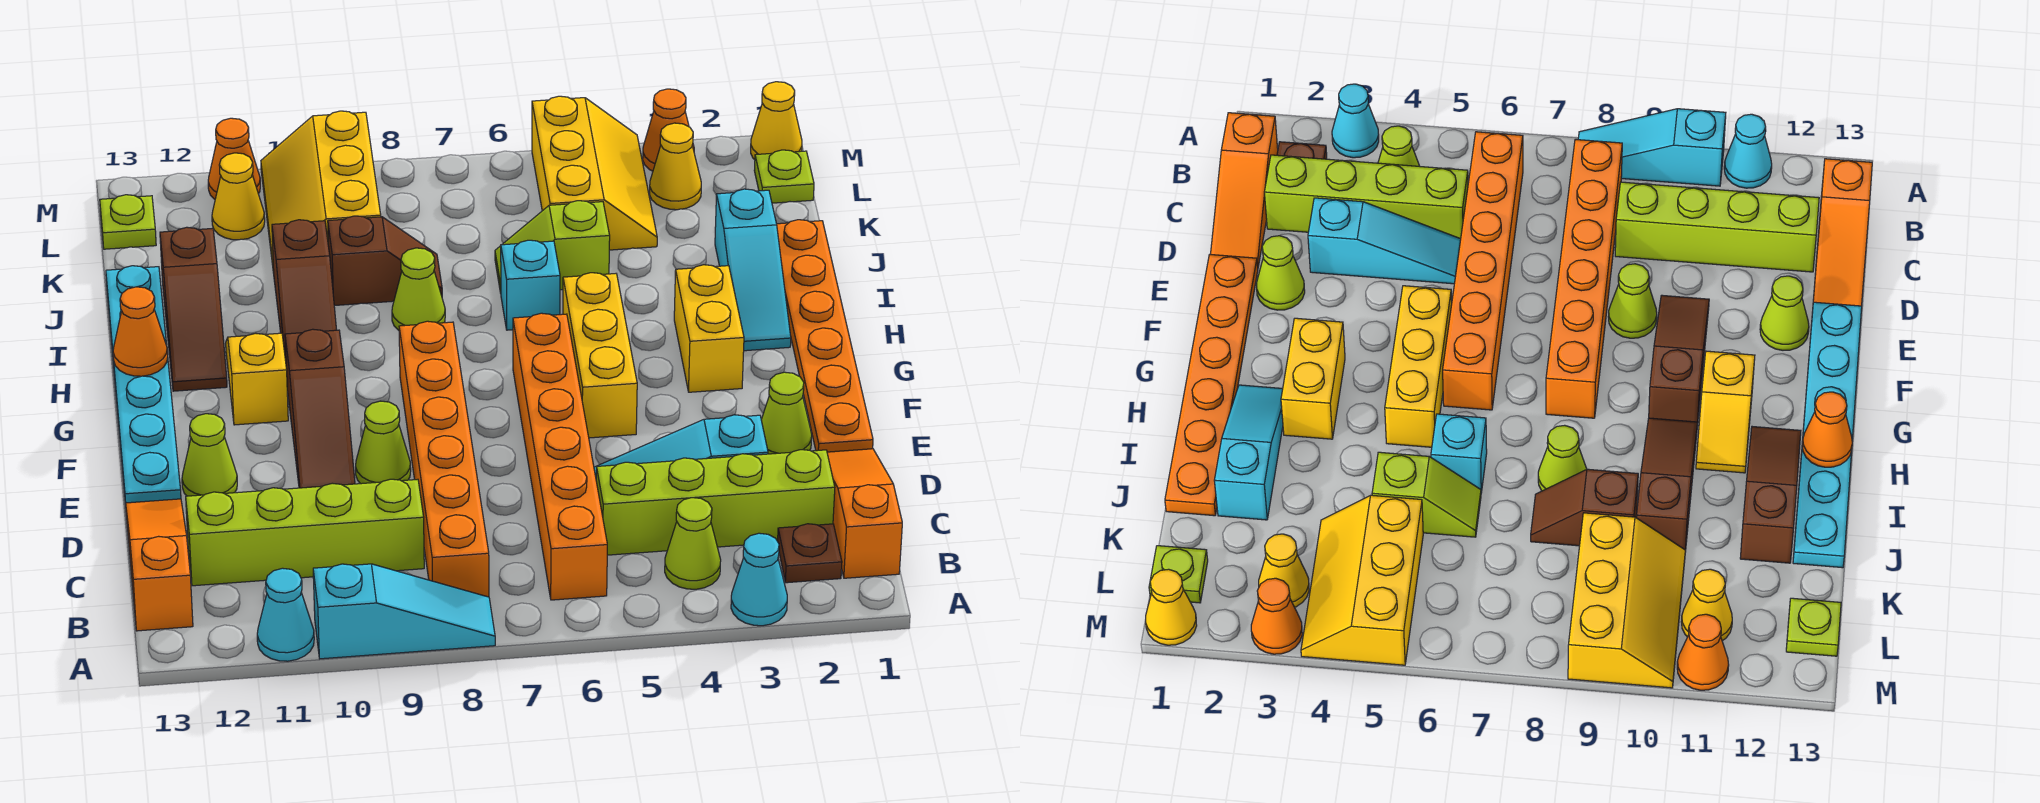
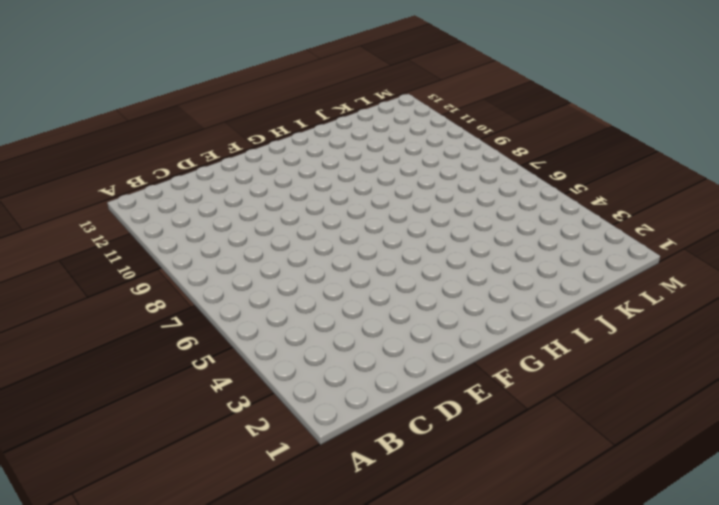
none -> cyan cone A3 level 1
none -> cyan slope A8:A10 level 1 top 10
none -> cyan cone A11 level 1
none -> orange slope B1:D1 level 1 top B

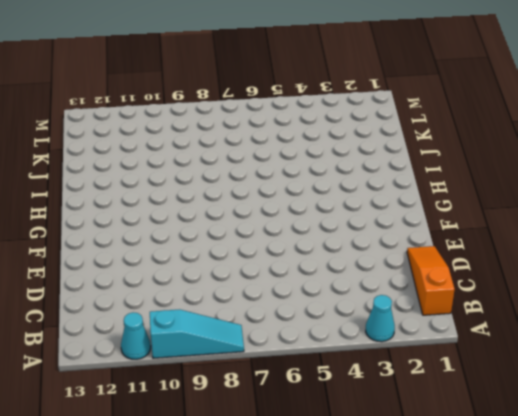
none -> brown plate B2 level 1
none -> lime cone B4 level 1
none -> orange brick B6:G6 level 1
none -> orange brick B8:G8 level 1

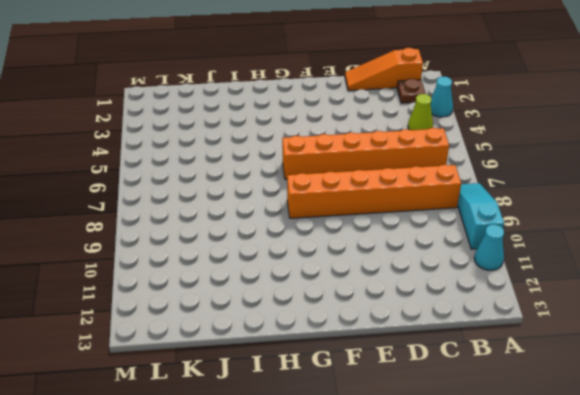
none -> orange slope B13:D13 level 1 top B
none -> lime brick C2:C5 level 1
none -> lime brick C9:C12 level 1
none -> cyan slope D3:D5 level 1 top 3

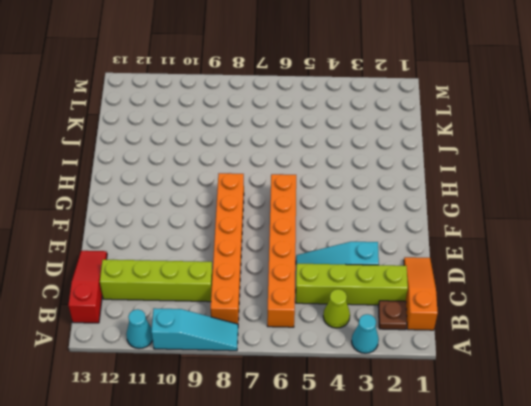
red slope B13:D13 level 1 top B -> orange slope B13:D13 level 1 top B
none -> orange plate E1:J1 level 1
none -> lime cone E2 level 1
none -> lime cone E9 level 1
none -> brown slope E10:G10 level 1 top G

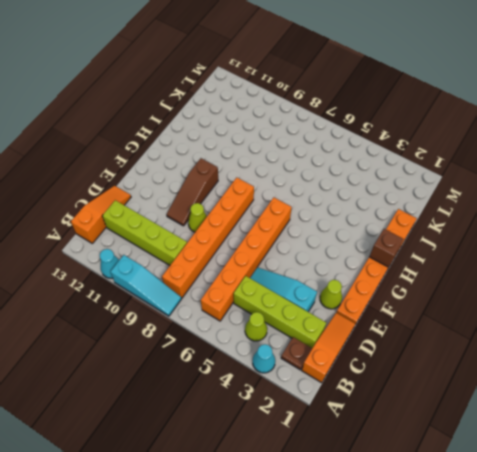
brown brick H1 level 2 -> none
none -> lime cone E12 level 1
none -> cyan plate E13:J13 level 1
none -> yellow brick F5:H5 level 1
none -> yellow brick G3:H3 level 1

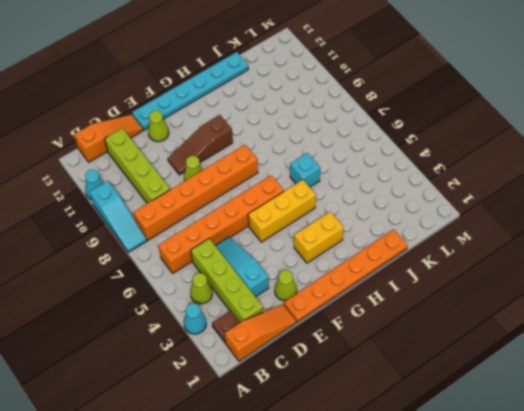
none -> yellow slope G11:H11 level 1 top G
none -> cyan slope H2:J2 level 1 top J
none -> brown slope H10:J10 level 1 top J
none -> brown slope H12:J12 level 1 top J

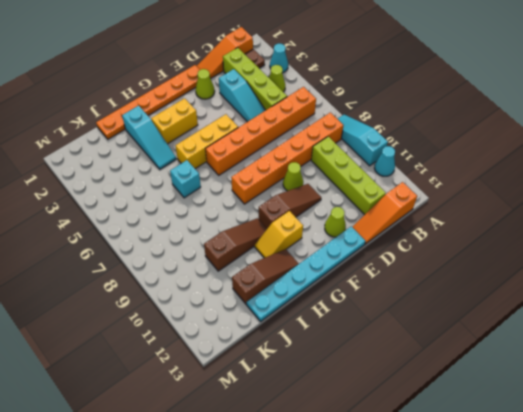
cyan slope I2:I4 level 1 top 2 -> cyan slope H2:J2 level 1 top J
none -> lime cone I8 level 1
none -> lime slope J5:J6 level 1 top 5
none -> brown slope J8:J9 level 1 top 9
none -> yellow slope K4:M5 level 1 top 5

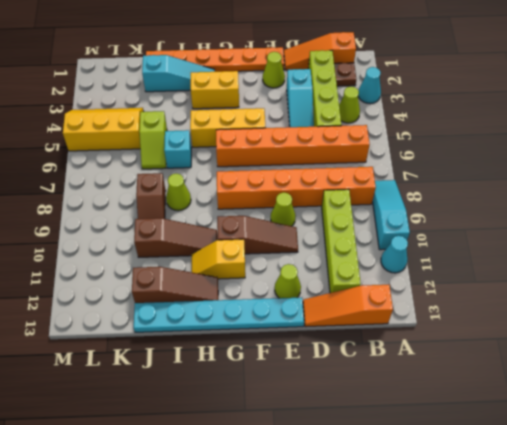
brown slope J8:J9 level 1 top 8 -> brown slope J8:J9 level 1 top 9
none -> yellow slope K9:M10 level 1 top 9
none -> lime plate L1 level 1
none -> yellow cone L3 level 1
none -> yellow cone L11 level 1

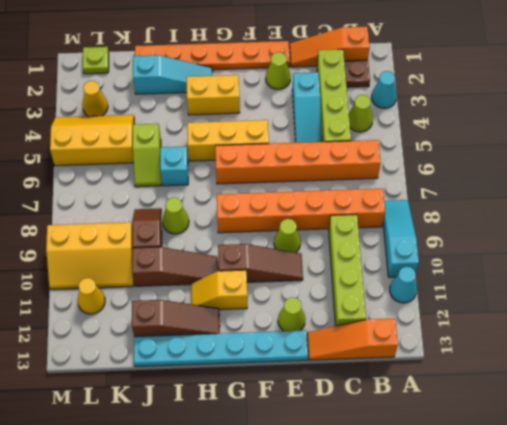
none -> lime plate L13 level 1
none -> yellow cone M1 level 1
none -> orange cone M3 level 1
none -> orange cone M11 level 1

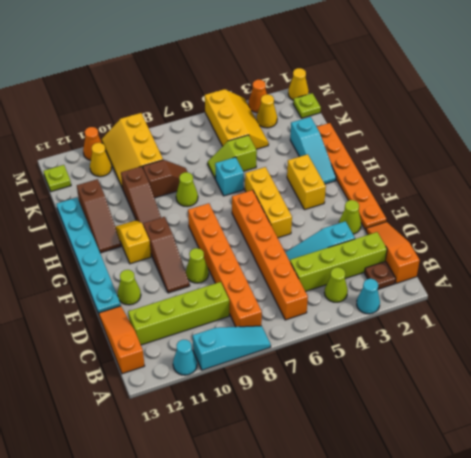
none -> orange cone H13 level 2

